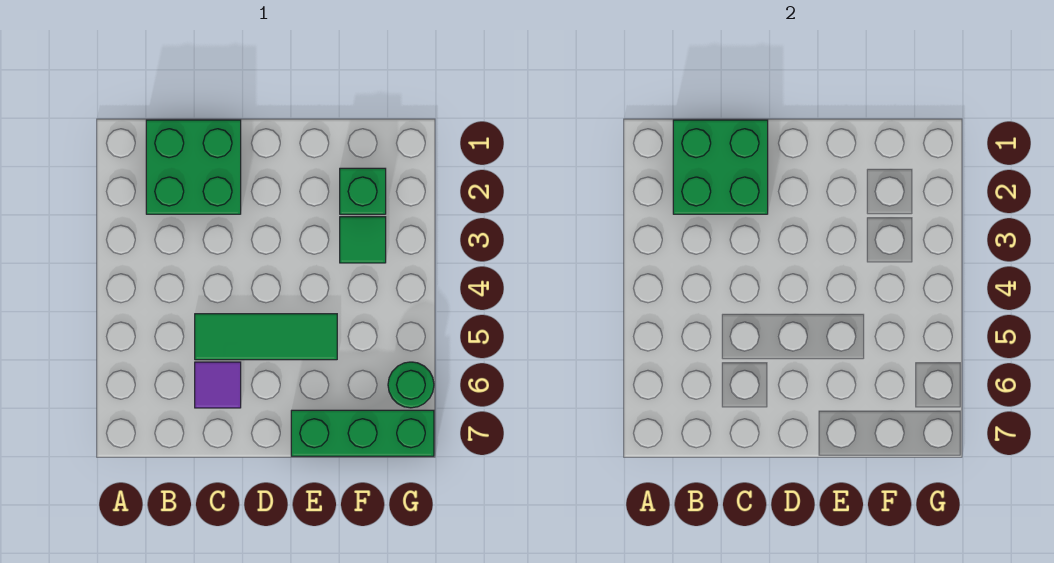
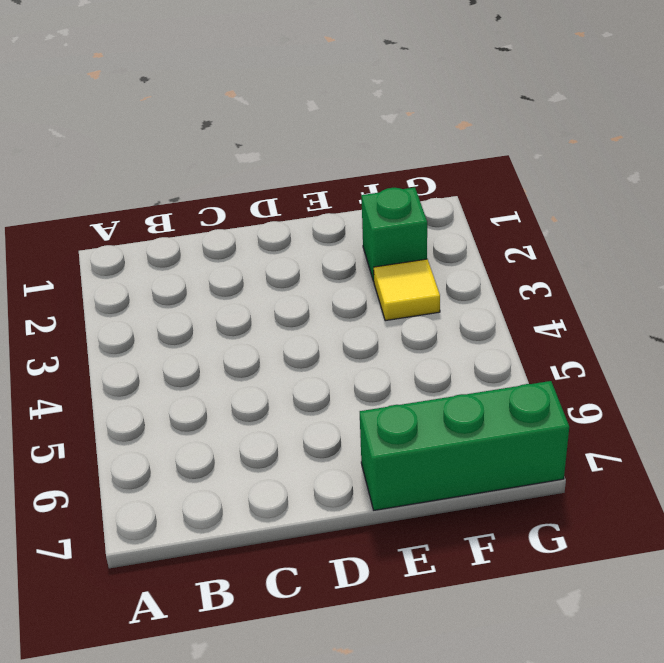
yellow tile F3 level 1 -> green tile F3 level 1
none -> green brick B1:C2 level 1
none -> green tile C5:E5 level 1

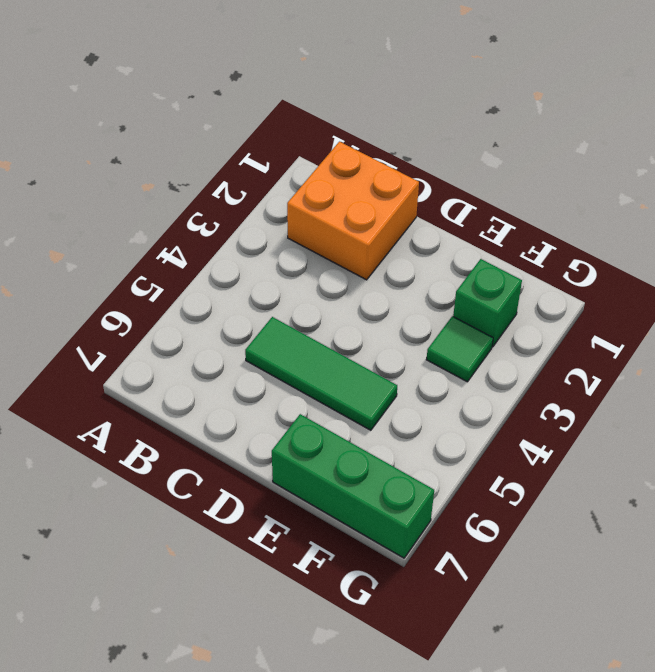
orange brick B1:C2 level 1 -> green brick B1:C2 level 1
none -> purple tile C6 level 1
none -> green round brick G6 level 1

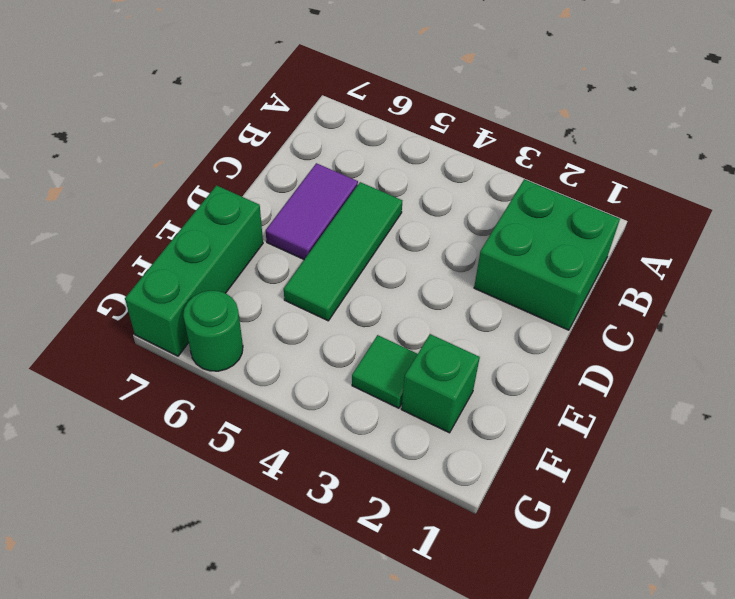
purple tile C6:D6 level 1 -> purple tile C6 level 1
none -> green brick B1:C2 level 2

